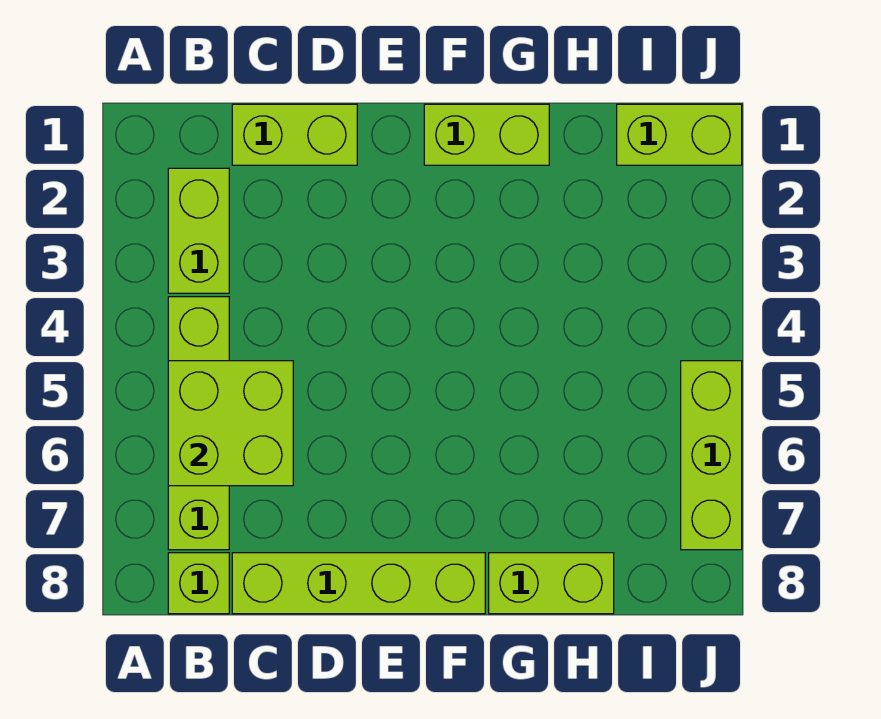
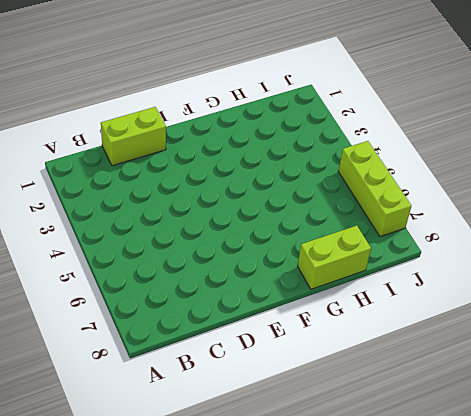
none -> lime brick B2:B3 level 1
none -> lime brick B4:B7 level 1

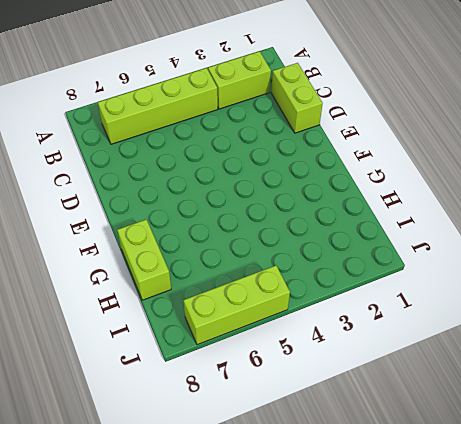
none -> lime brick B8 level 1
none -> lime brick C8:F8 level 1

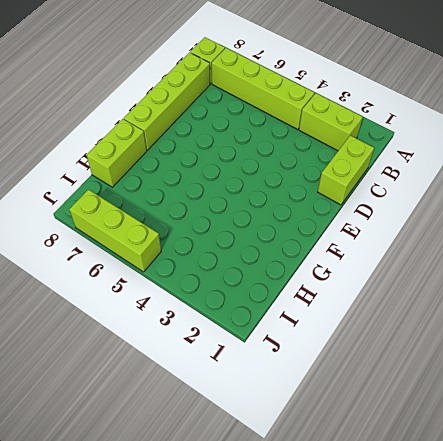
none -> lime brick F1:G1 level 1
none -> lime brick I1:J1 level 1

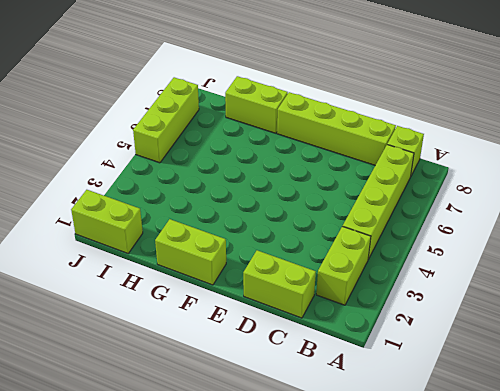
none -> lime brick B5:C6 level 2

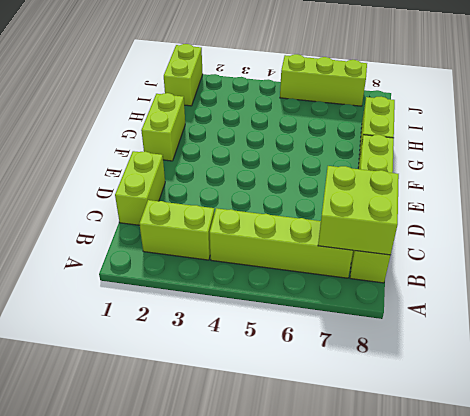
lime brick B7:C8 level 2 -> lime brick B5:C6 level 2

